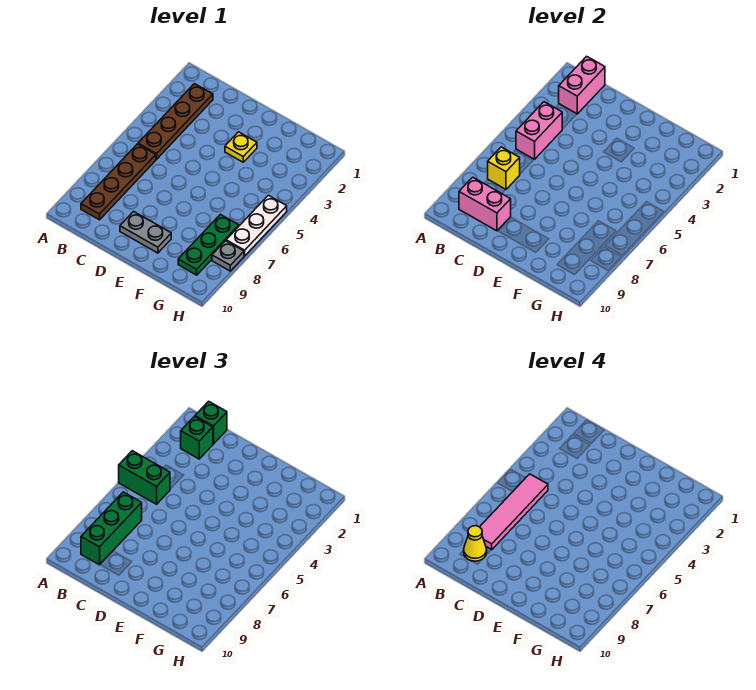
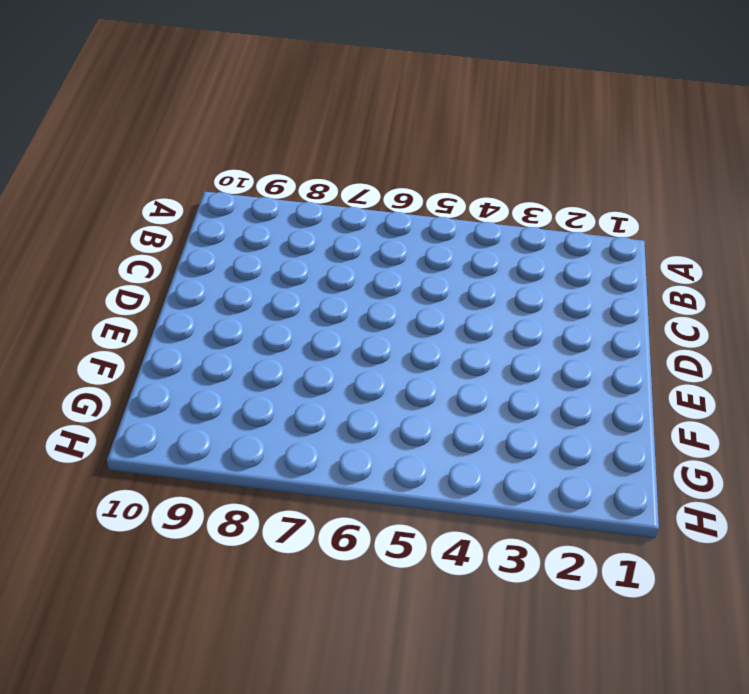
none -> brown plate B2:B5 level 1
none -> brown plate B6:B9 level 1
none -> grey plate D9:E9 level 1

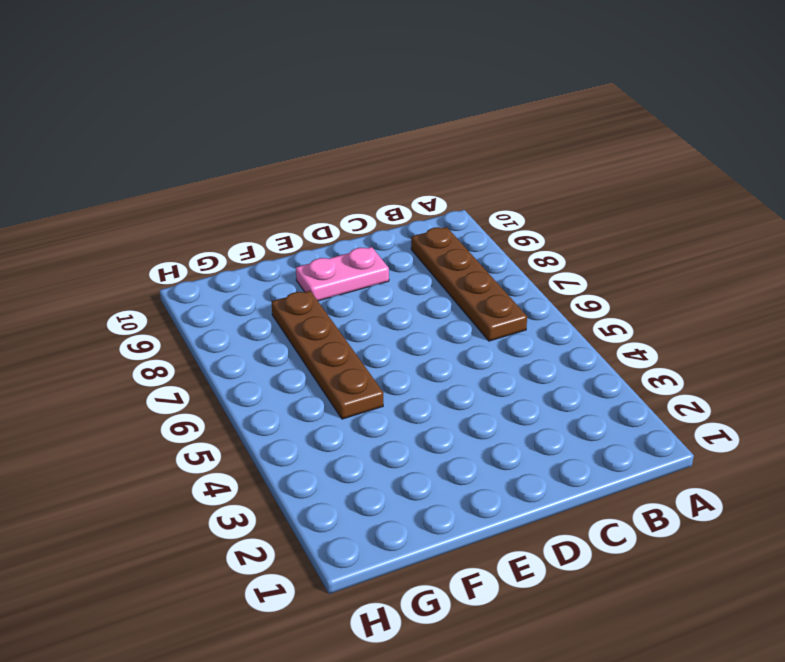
pink plate D9:E9 level 1 -> grey plate D9:E9 level 1
brown plate F5:F8 level 1 -> brown plate B2:B5 level 1
none -> yellow plate E3 level 1
none -> green plate G7:G9 level 1
none -> white plate H5:H7 level 1

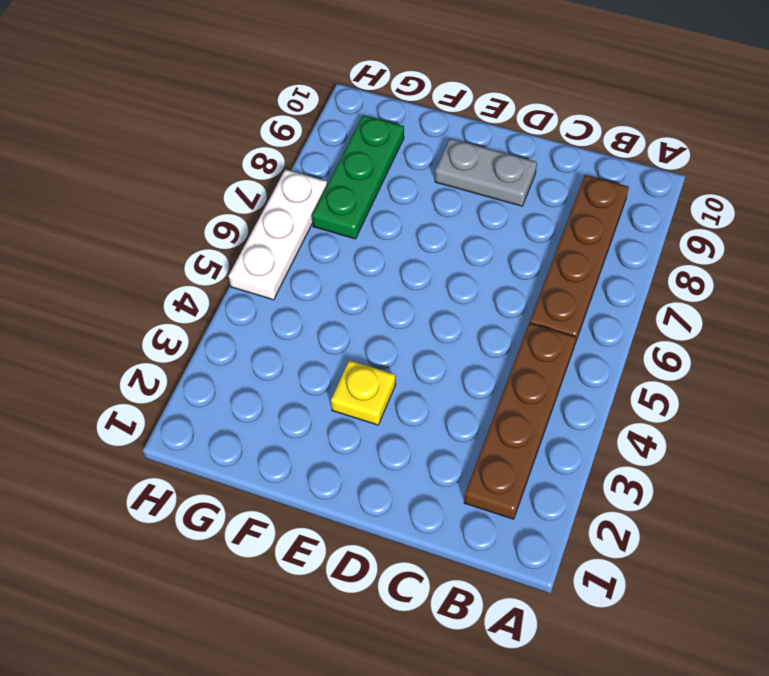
none -> grey plate H8 level 1
none -> pink brick B1:B2 level 2
none -> pink brick B4:B5 level 2

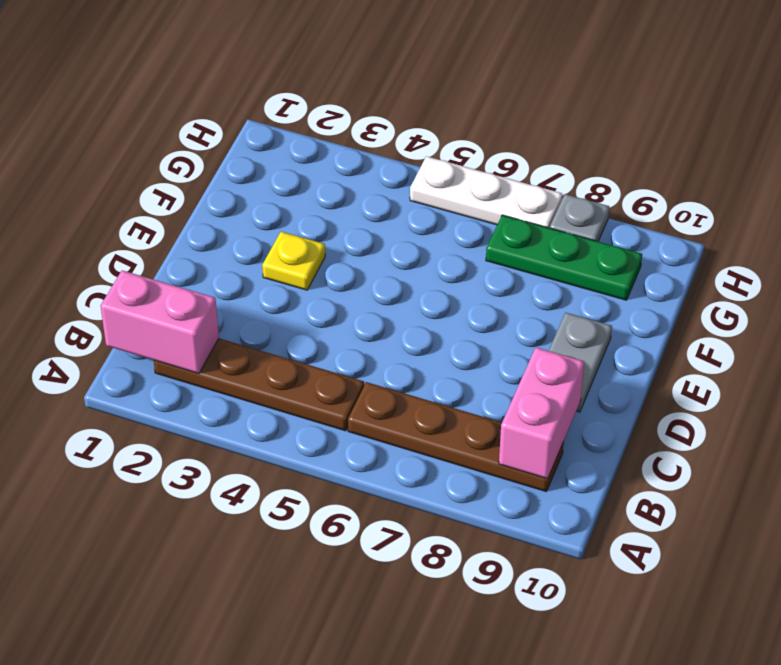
none -> pink brick B4:B5 level 2
none -> yellow brick B7 level 2
none -> green brick A5:B5 level 3

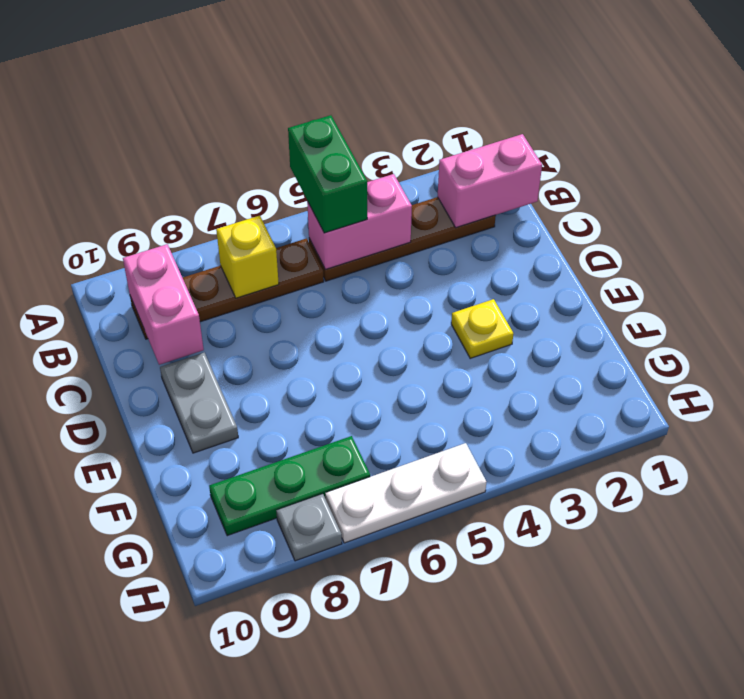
none -> green brick B1 level 3
none -> green brick B2 level 3
none -> green brick B7:B9 level 3

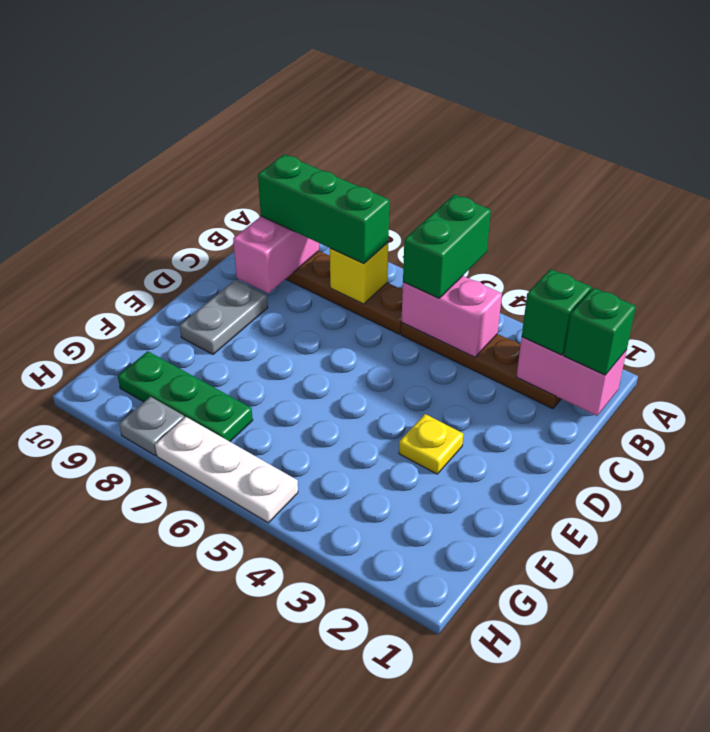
none -> pink tile B5:B8 level 4
none -> yellow cone B9 level 4

